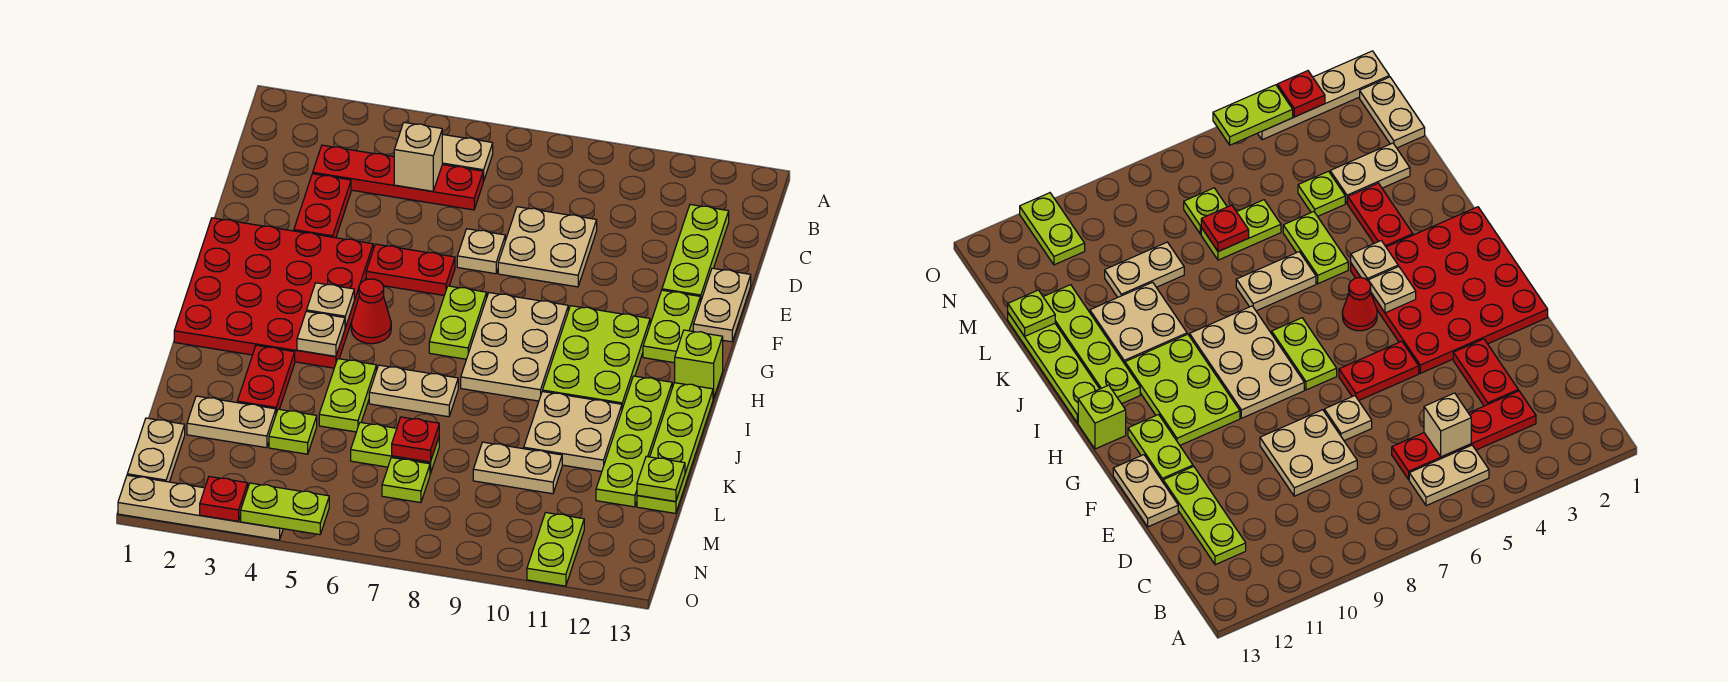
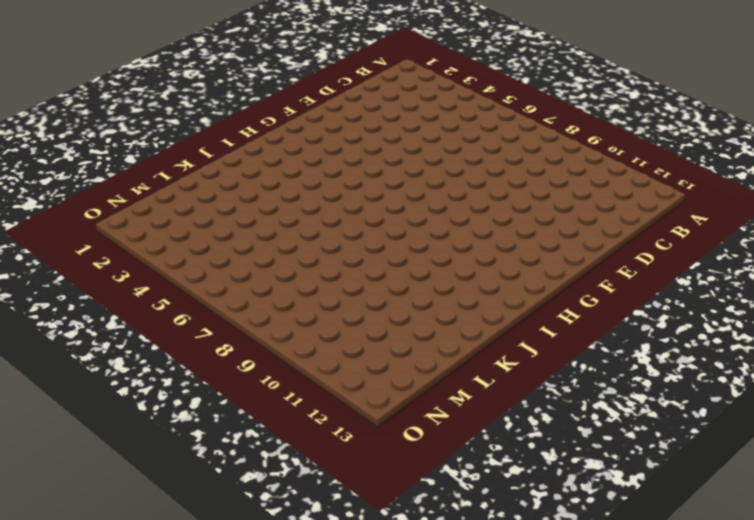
none -> tan plate B5:B6 level 1
none -> red plate C3:C6 level 1
none -> lime plate C12:E12 level 1
none -> red plate D3:E3 level 1

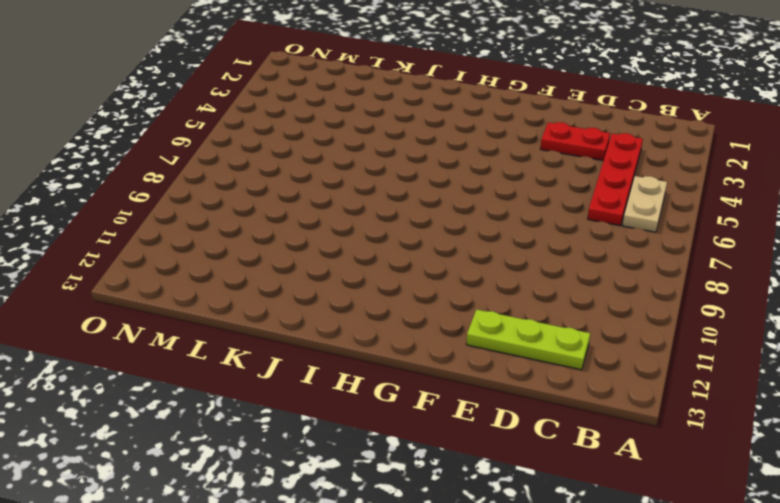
none -> tan plate D8:E9 level 1
none -> tan plate E7 level 1
none -> tan plate E13:F13 level 1
none -> red plate F1:I4 level 1

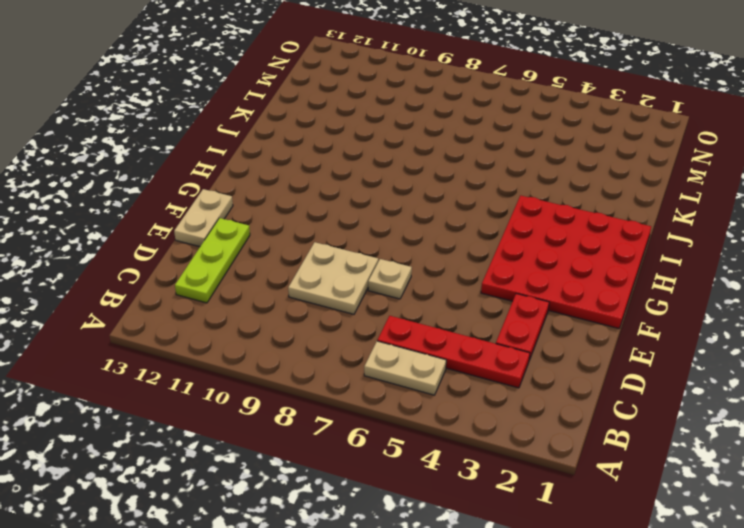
none -> red plate F5:F6 level 1
none -> lime plate F12:G12 level 1
none -> lime plate G7:H7 level 1
none -> tan plate G8:I9 level 1

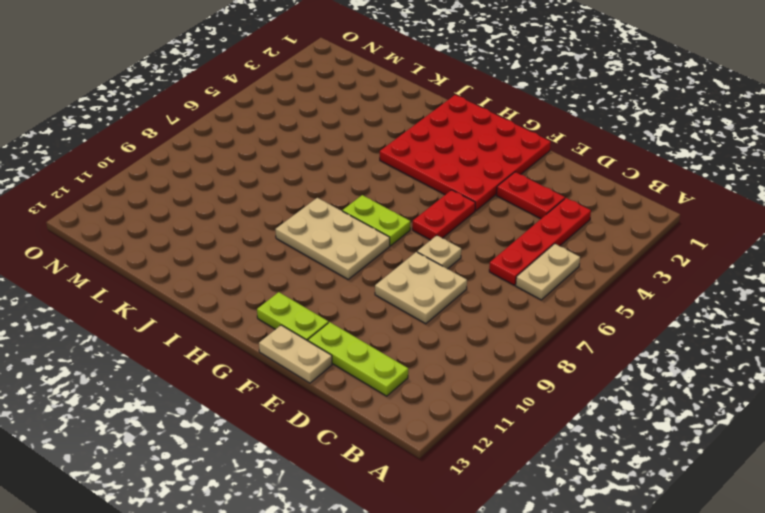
none -> lime plate G10:I11 level 1
none -> red cone H5 level 1
none -> lime brick H13 level 1
none -> lime plate I12:L12 level 1

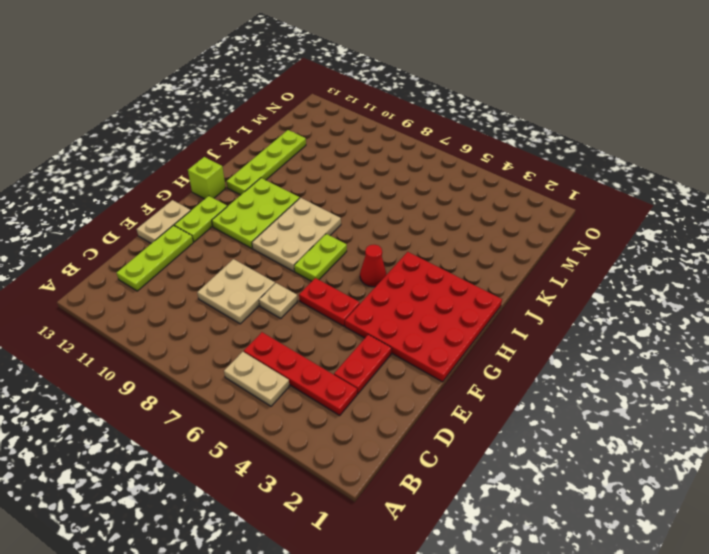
none -> lime plate I13:L13 level 1
none -> red plate J3:K3 level 1
none -> lime plate J5:K5 level 1
none -> tan plate J6:J7 level 1

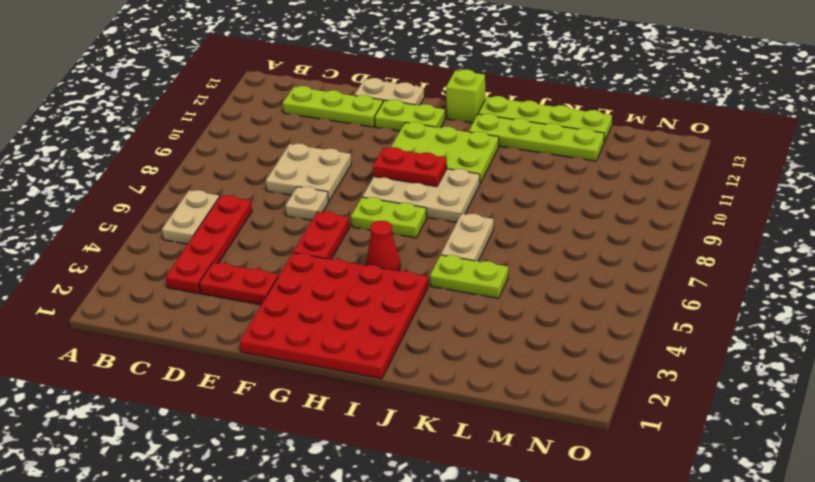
red plate G9:H9 level 2 -> red plate J3:K3 level 1
none -> tan plate J10:K11 level 1
none -> tan plate L2:L3 level 1
none -> lime plate L4 level 1
none -> lime plate L6:L7 level 1

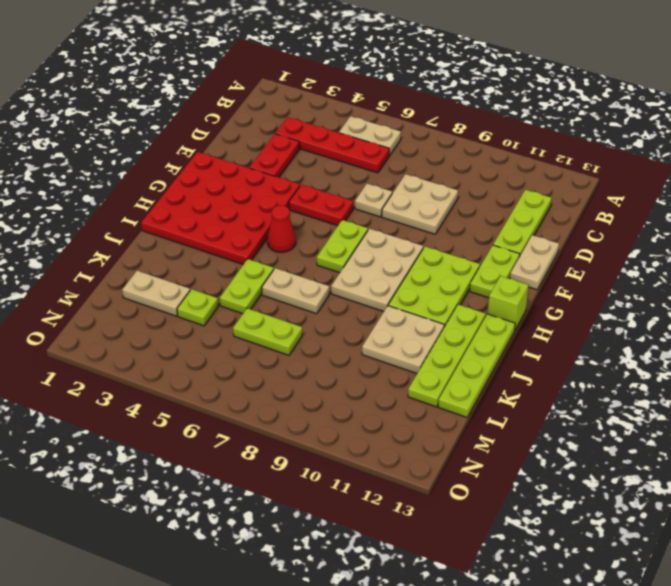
none -> red plate J3:K3 level 1
none -> tan plate L9:L10 level 1
none -> tan plate M1:N1 level 1
none -> lime plate M7 level 1

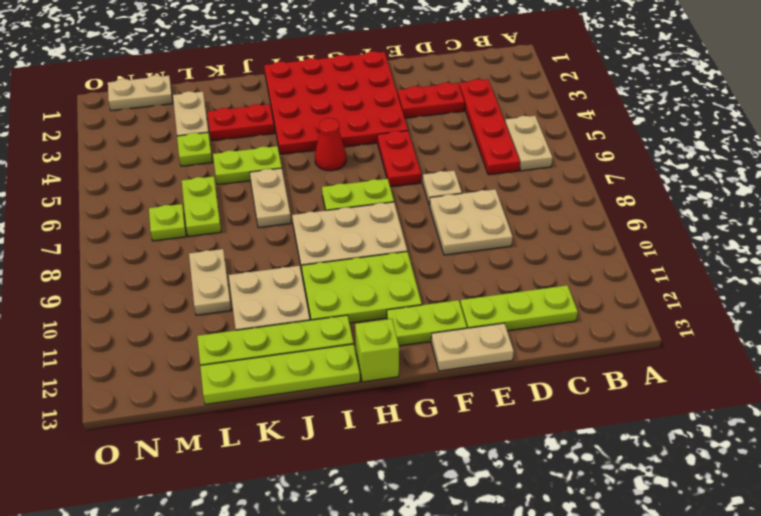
none -> lime plate N11:O11 level 1
none -> tan plate O1:O4 level 1
none -> tan brick C5 level 2
none -> tan plate H4 level 2

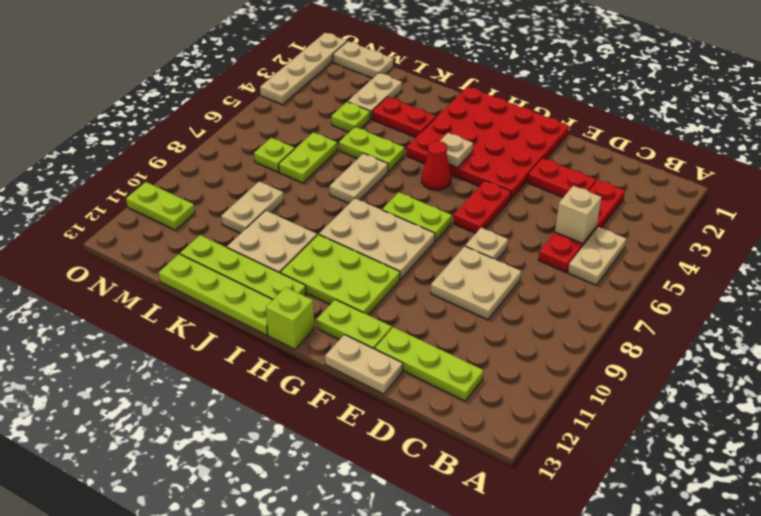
none -> tan plate I4 level 2
none -> red plate L7 level 2
none -> lime plate L13 level 2
none -> red plate O3 level 2

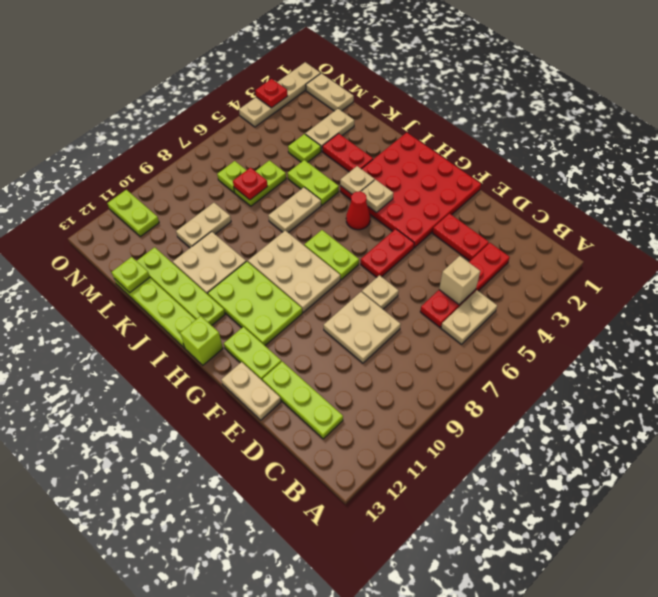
none -> lime plate O4:O5 level 2

